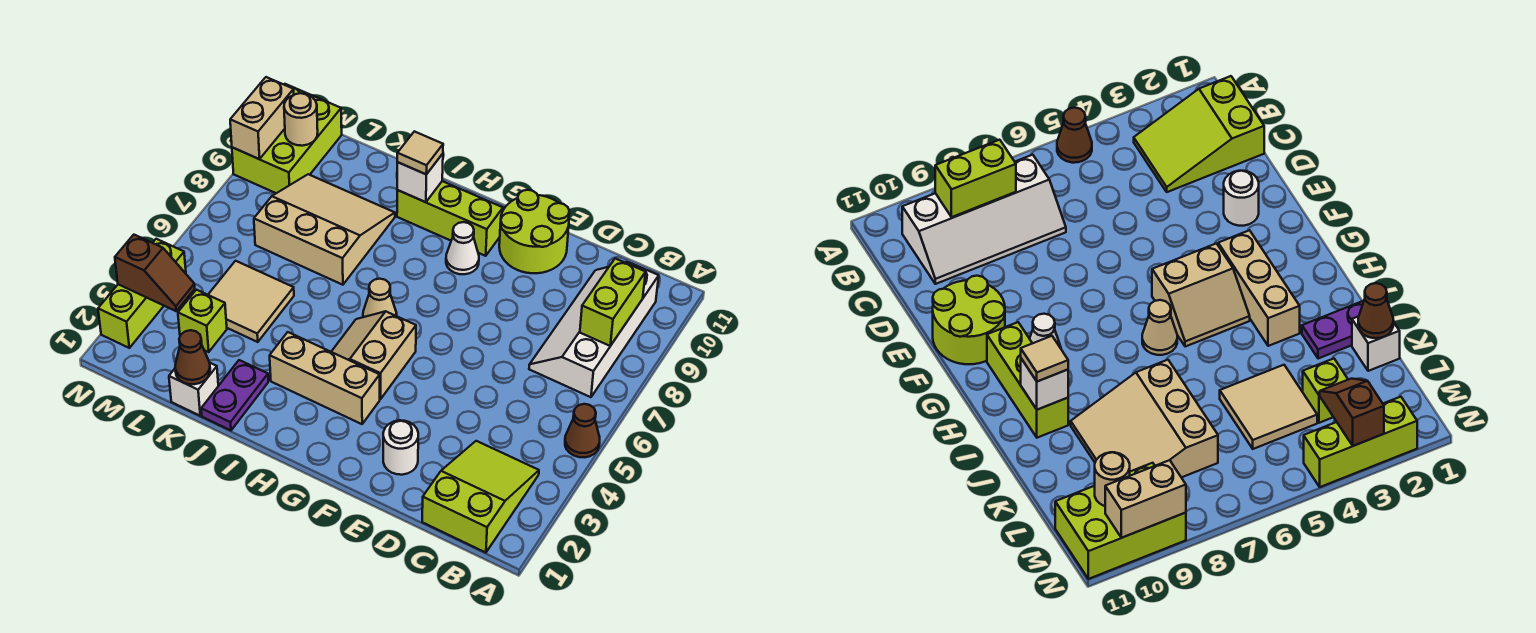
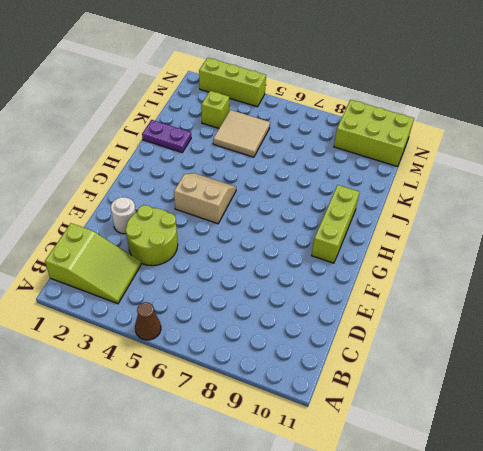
lime round brick D3:E4 level 1 -> lime round brick E10:F11 level 1
none -> white slope B7:C10 level 1 top B
none -> tan brick G3:I3 level 1
none -> white cone G9 level 1

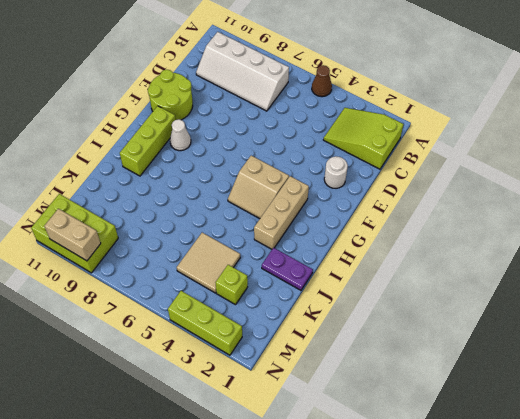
none -> tan cone H6 level 1
none -> tan slope J7:L9 level 1 top 7
none -> white brick K1 level 1

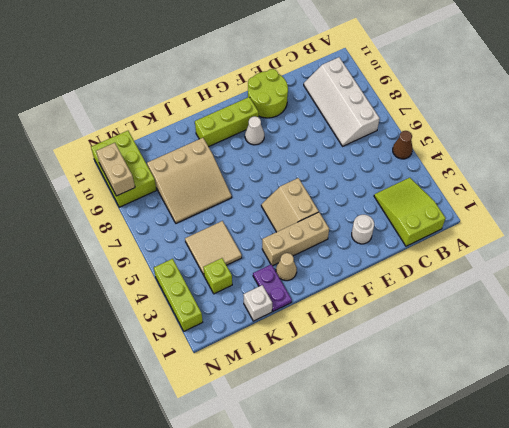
tan cone I2 level 1 -> tan cone H6 level 1
tan slope J7:L9 level 1 top 9 -> tan slope J7:L9 level 1 top 7
none -> lime brick B8:B9 level 2
none -> white brick I10 level 2
none -> brown cone K1 level 2

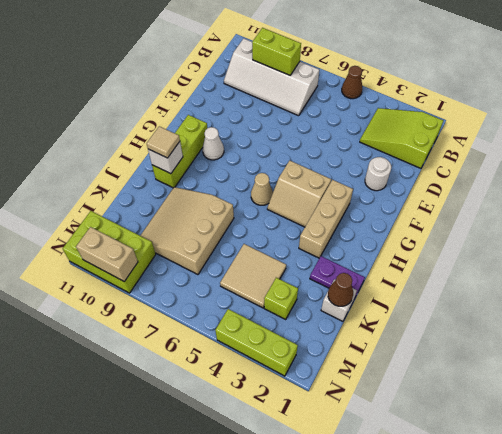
none -> lime round brick E10:F11 level 1
none -> brown slope M3:N3 level 2 top N
none -> tan round brick M10 level 2

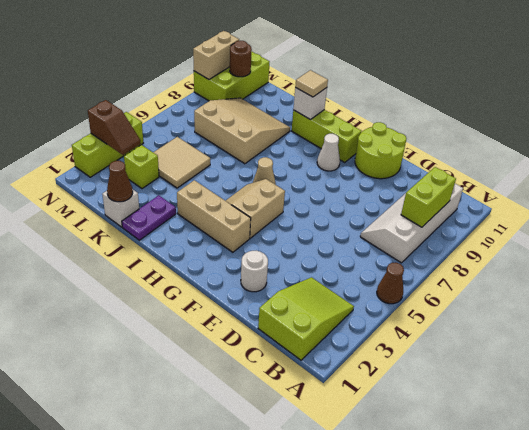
brown round brick M10 level 2 -> tan round brick M10 level 2

